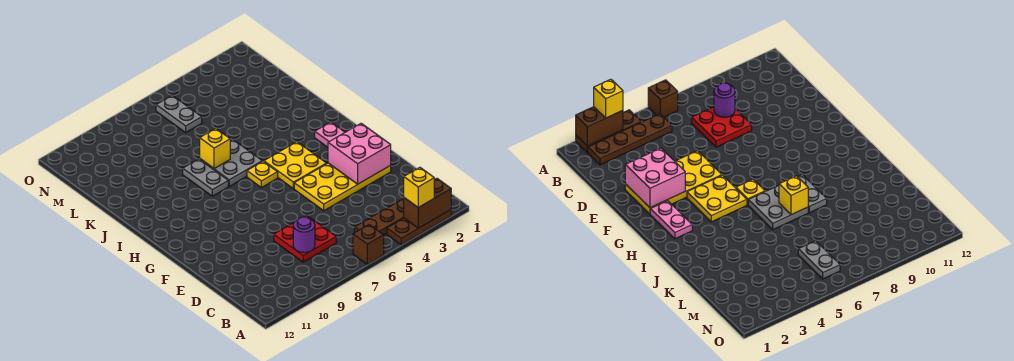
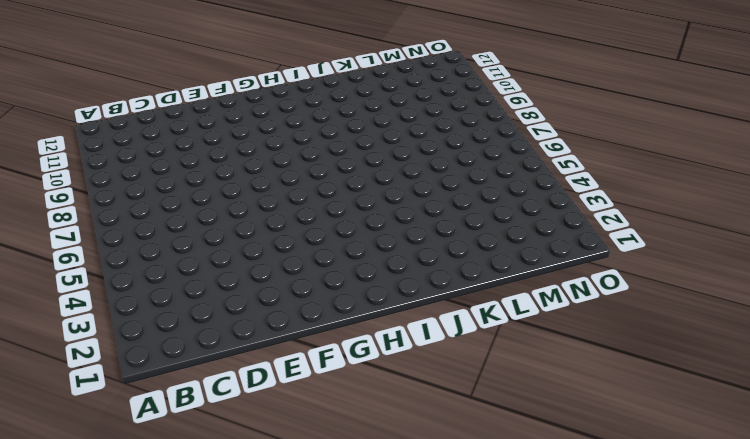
none -> brown plate A2:A4 level 1
none -> brown brick A6 level 1
none -> brown plate B2:B5 level 1

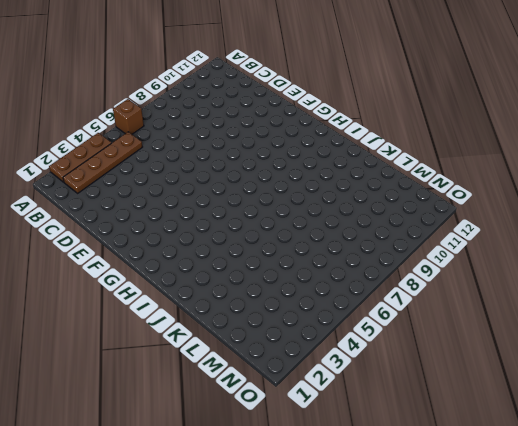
none -> red plate C7:D8 level 1
none -> yellow plate E2:F5 level 1
none -> pink plate G2:H2 level 1

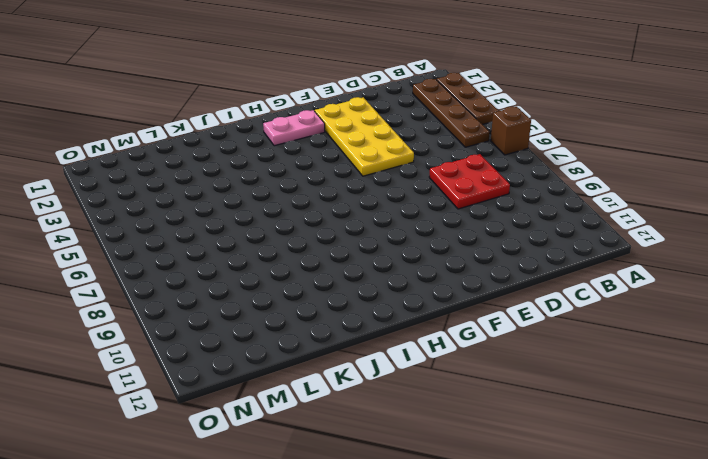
none -> yellow plate G4:H5 level 1
none -> yellow plate H6 level 1
none -> grey plate I6:J7 level 1

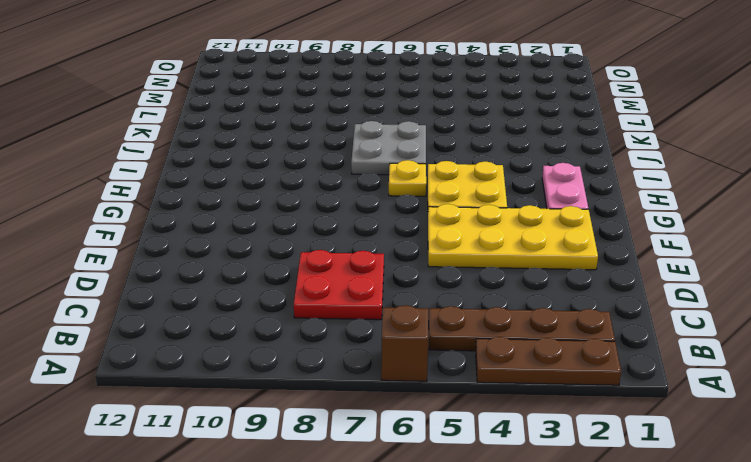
none -> grey plate I8:J8 level 1
none -> grey plate M6:N6 level 1
none -> brown brick A2:A3 level 2

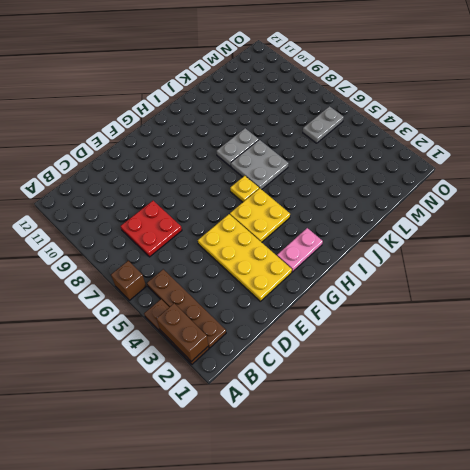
none -> purple round brick C8 level 2
none -> pink brick E2:F3 level 2
none -> yellow brick J7 level 2

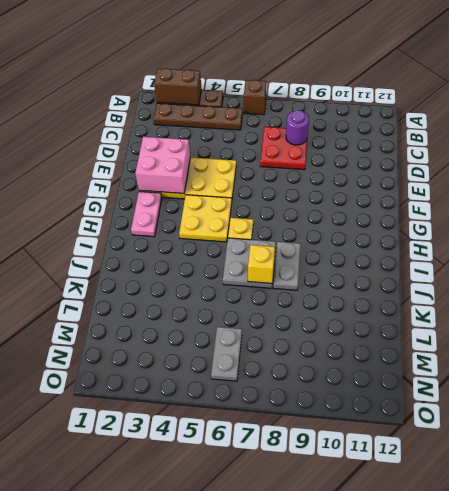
none -> yellow brick A3 level 3

